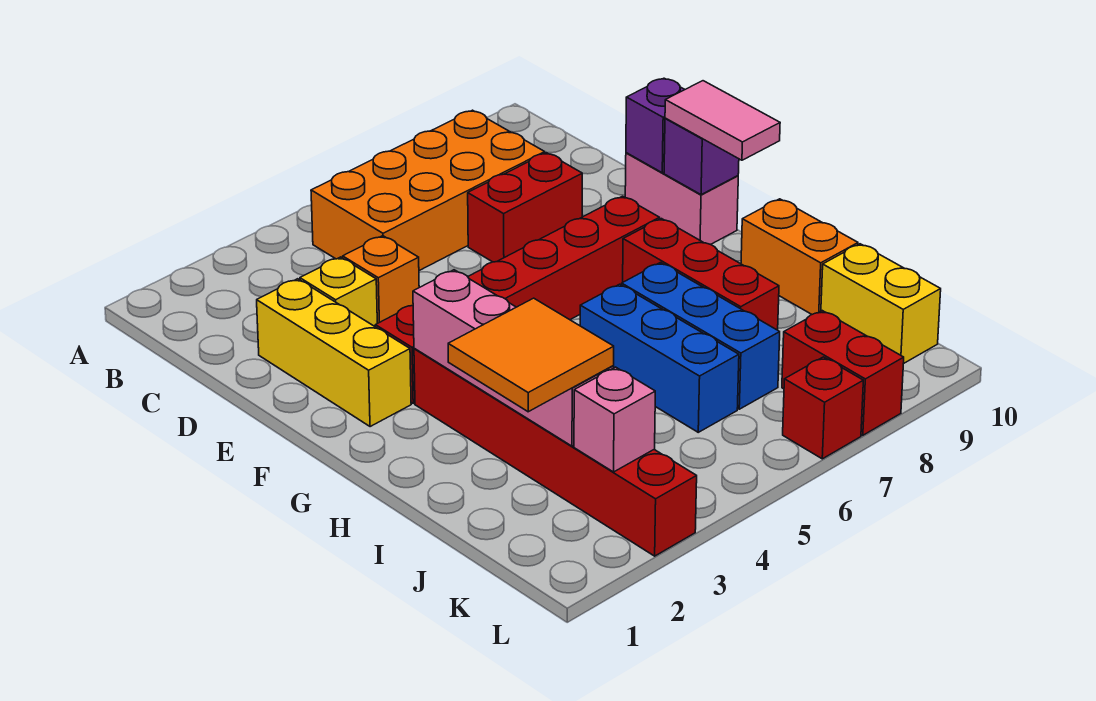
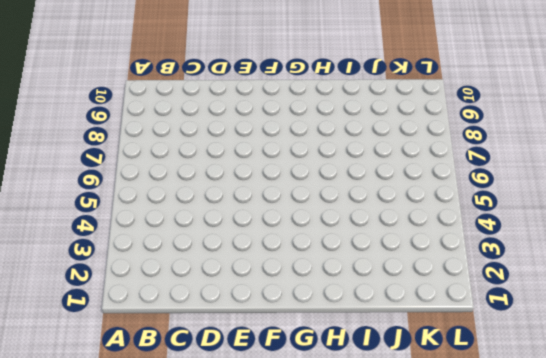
none -> orange brick B5:C8 level 1
none -> yellow brick D2:F2 level 1
none -> yellow brick D3 level 1

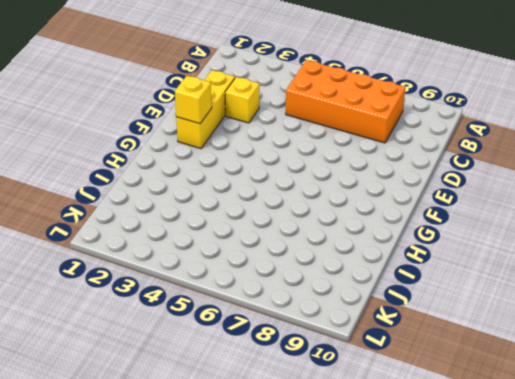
yellow brick F2 level 2 -> none
none -> orange brick D4 level 1
none -> red brick D7:D8 level 1
none -> pink brick E10:F10 level 1

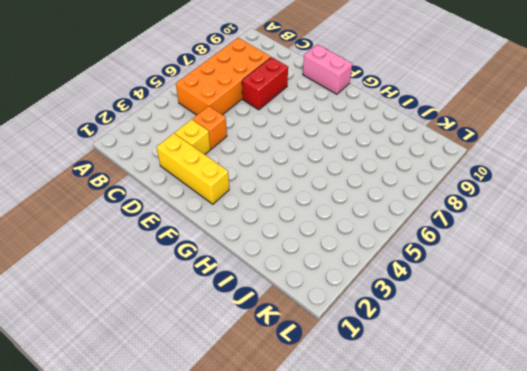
none -> red brick F3:F8 level 1
none -> red brick G3:L3 level 1
none -> red brick G8:I8 level 1

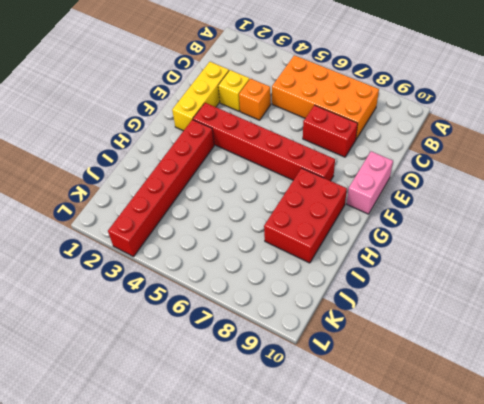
red brick G8:I9 level 1 -> red brick G8:I8 level 1
none -> blue brick H6:J6 level 1
none -> blue brick H7:J7 level 1
none -> orange brick H10:I10 level 1

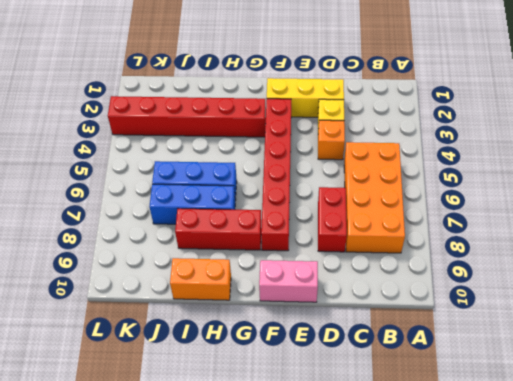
none -> yellow brick J10:K10 level 1
none -> red brick K8:L8 level 1
none -> red brick L7 level 1

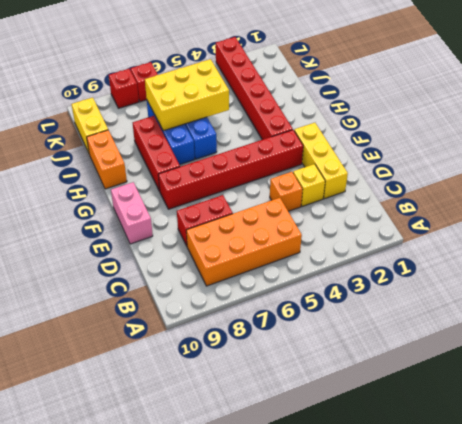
yellow brick I5:J7 level 2 -> none
red brick L8 level 1 -> red brick K8:L8 level 1
none -> purple brick E10 level 2
none -> purple brick F10 level 2
none -> pink brick G3:J3 level 2

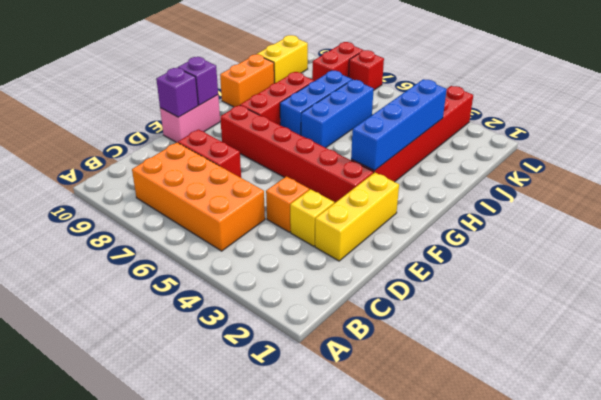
blue brick G3:J3 level 2 -> pink brick G3:J3 level 2
none -> pink brick K3 level 2
none -> pink tile F10:G10 level 3
none -> orange tile I2:J3 level 3

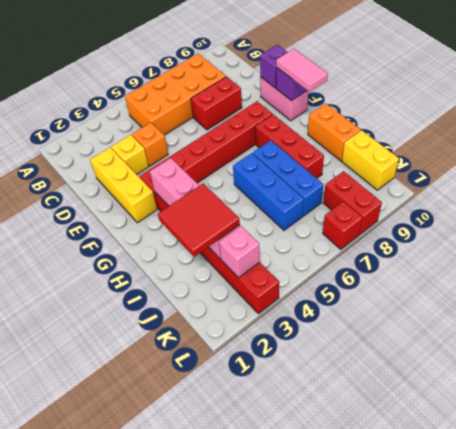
red tile I2:J3 level 3 -> orange tile I2:J3 level 3

